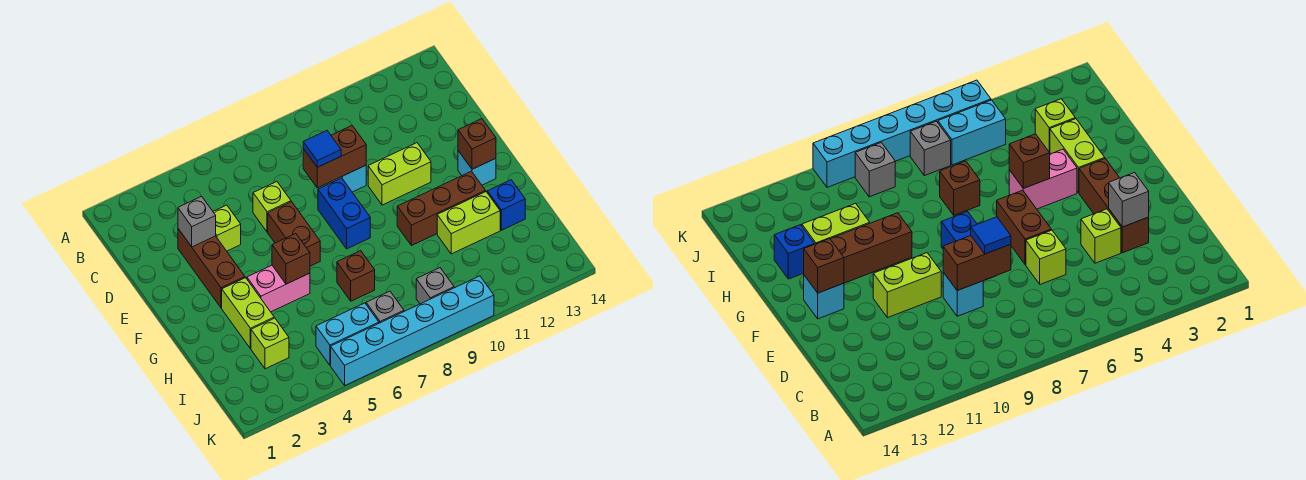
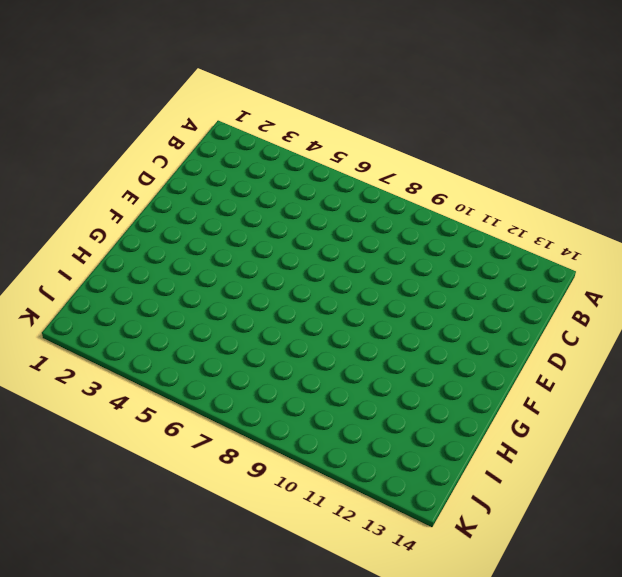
none -> brown brick D3:F3 level 1
none -> lime brick D4 level 1
none -> lime brick D6 level 1

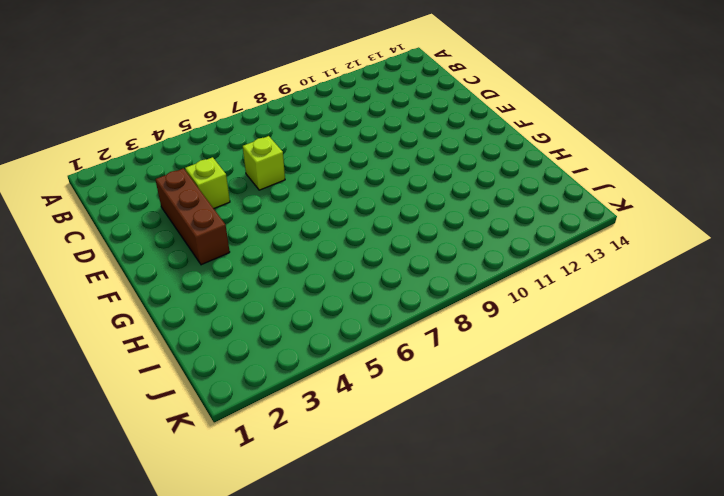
none -> cyan brick D9 level 1
none -> brown brick E6:F6 level 1
none -> blue brick E8:F8 level 1

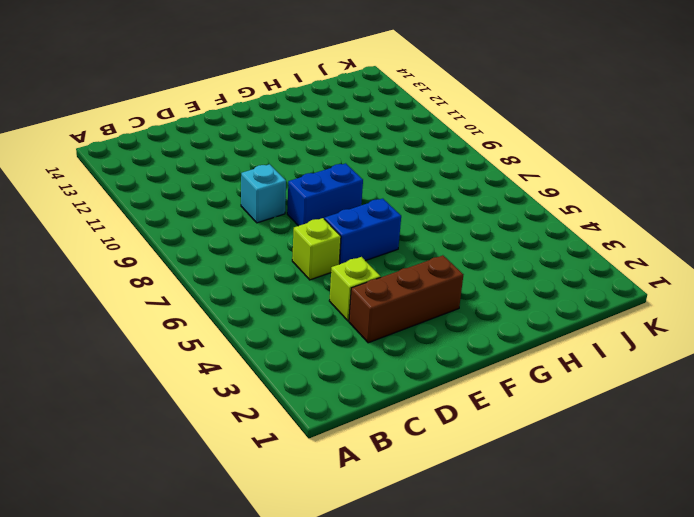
blue brick E6:F6 level 1 -> brown brick E6:F6 level 1
none -> lime brick E10:E11 level 1
none -> cyan brick F13 level 1
none -> lime brick G3:H3 level 1

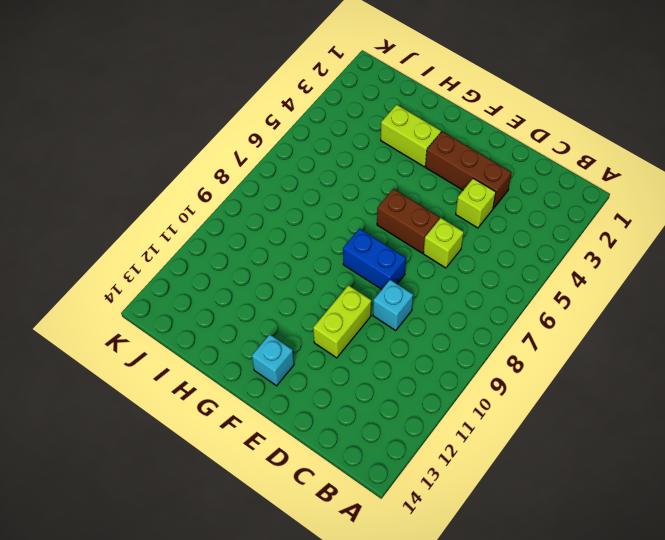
none -> pink brick G4:G5 level 1
none -> brown brick G10:G12 level 1
none -> brown brick H7 level 1

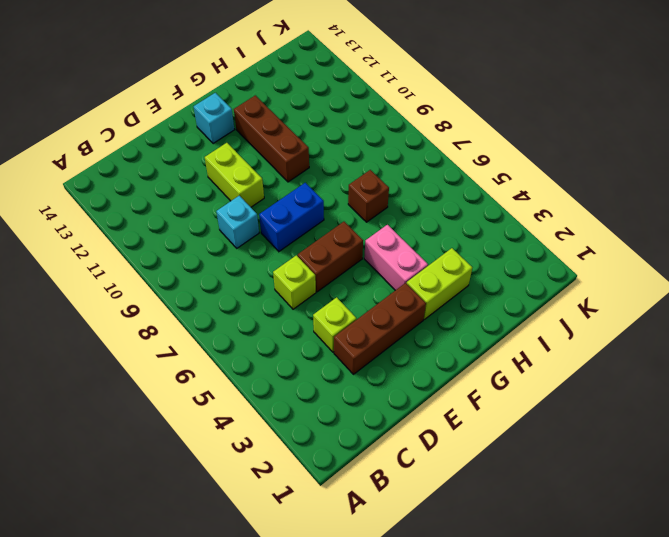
none -> lime brick H11:H12 level 1
none -> blue brick H13 level 1
none -> lime brick I3 level 1

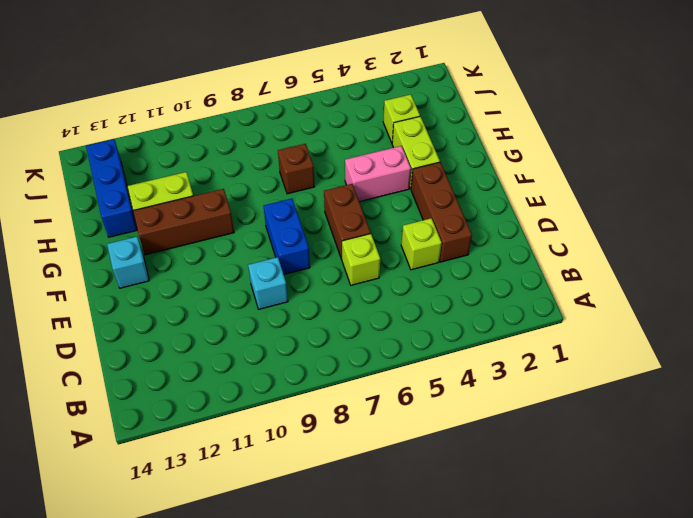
blue brick H13:J13 level 1 -> blue brick H13 level 1
none -> lime brick E10:E11 level 1
none -> cyan brick J5:J6 level 1
none -> grey brick J7 level 1

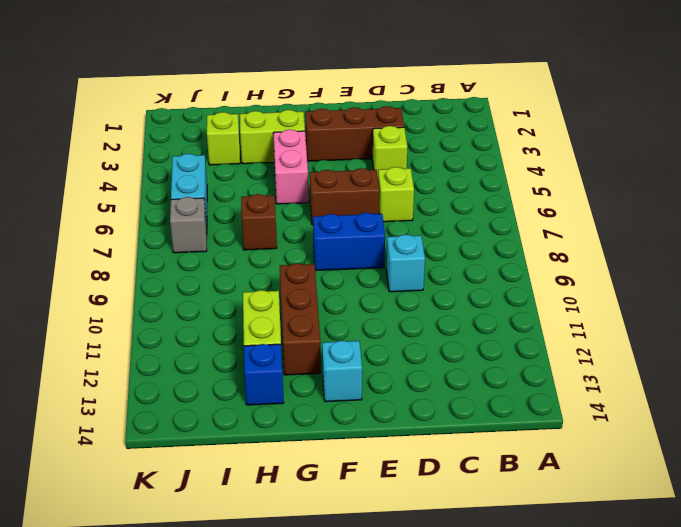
none -> lime brick E10:E11 level 1
none -> grey brick J9 level 1
none -> cyan brick K5:K10 level 1

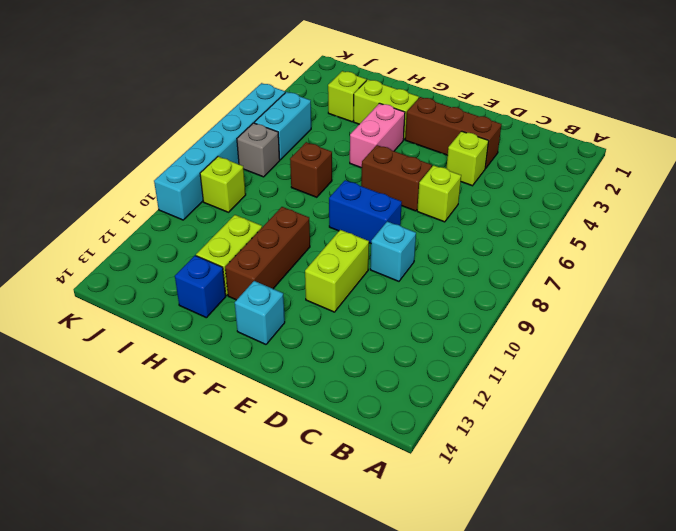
lime brick J9 level 1 -> grey brick J9 level 1
none -> grey brick D3 level 2
none -> brown brick D8:D9 level 2
none -> brown brick F13 level 2

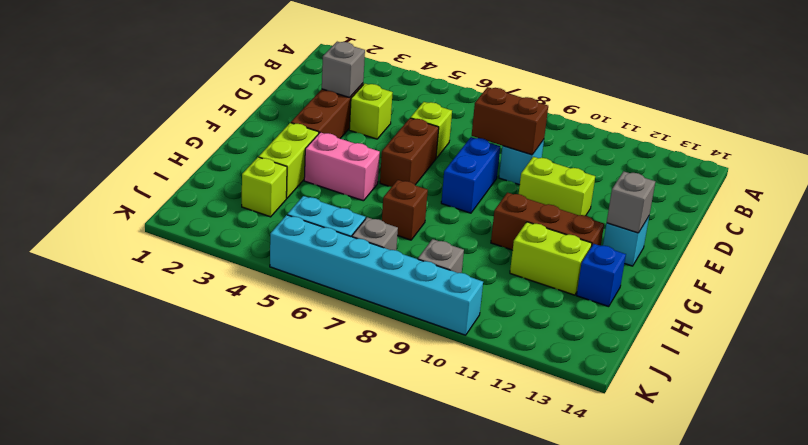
grey brick F13 level 2 -> brown brick F13 level 2
none -> brown brick G5 level 2
none -> blue tile D8 level 3

